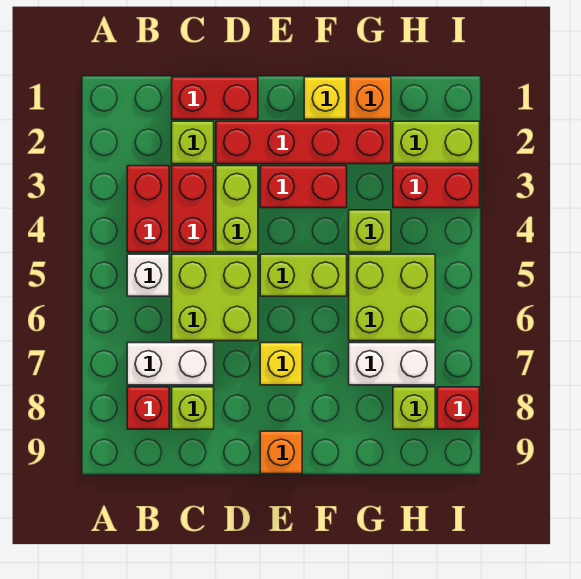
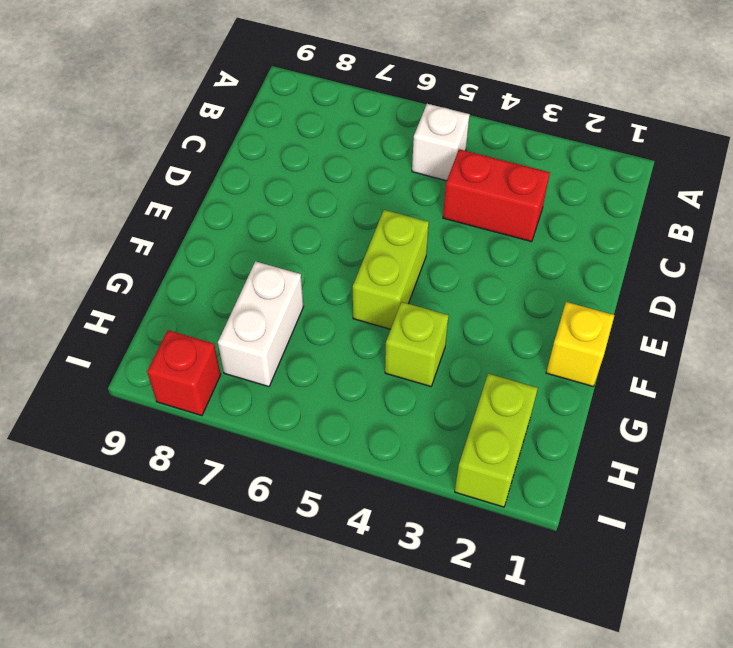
none -> red brick B3:B4 level 1
none -> white brick B7:C7 level 1
none -> red brick B8 level 1

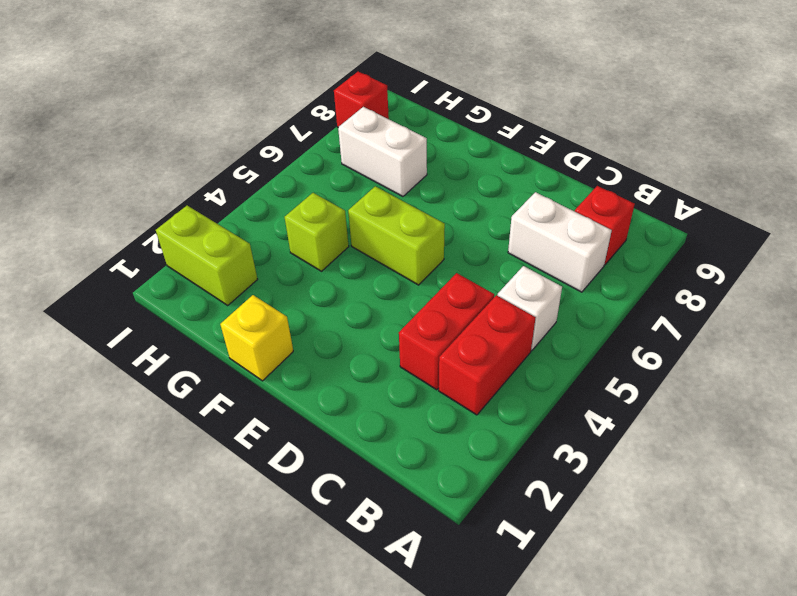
none -> red brick C1:D1 level 1
none -> lime brick C2 level 1
none -> lime brick C5:D6 level 1

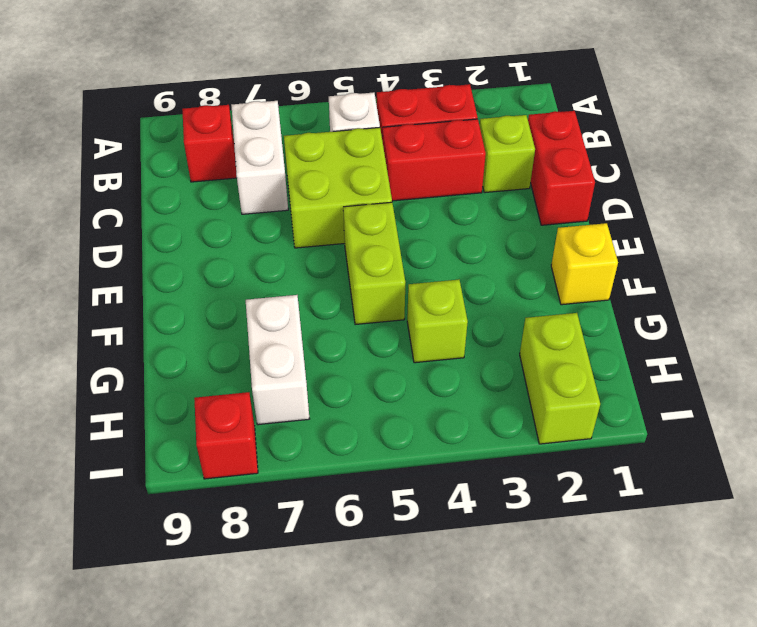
none -> lime brick C8 level 1
none -> red brick D2:G2 level 1
none -> lime brick D3:D4 level 1

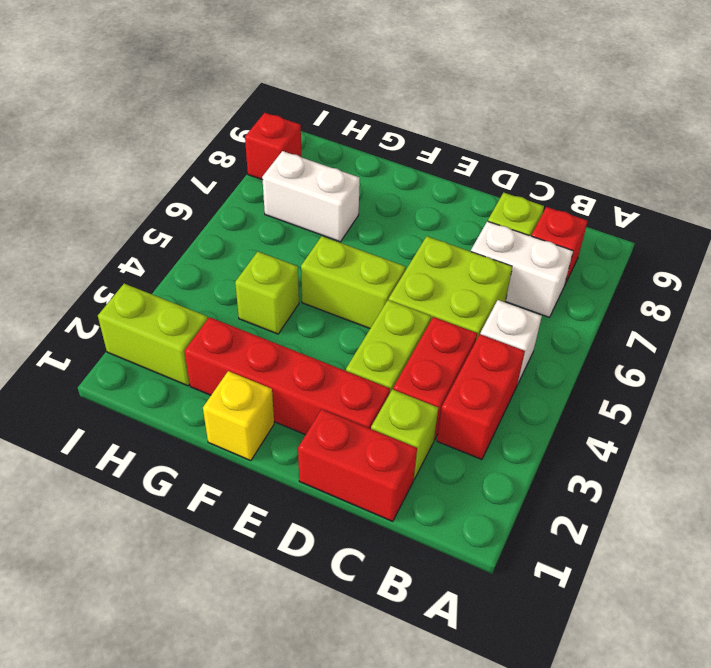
none -> red brick E3:F3 level 1
none -> yellow brick E7 level 1
none -> orange brick E9 level 1

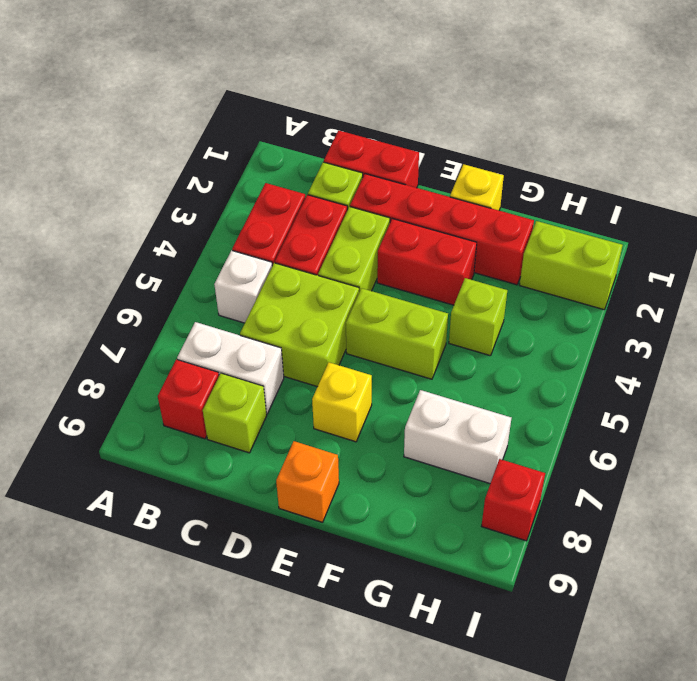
none -> orange brick G1 level 1
none -> lime brick G5:H6 level 1
none -> red brick H3:I3 level 1

